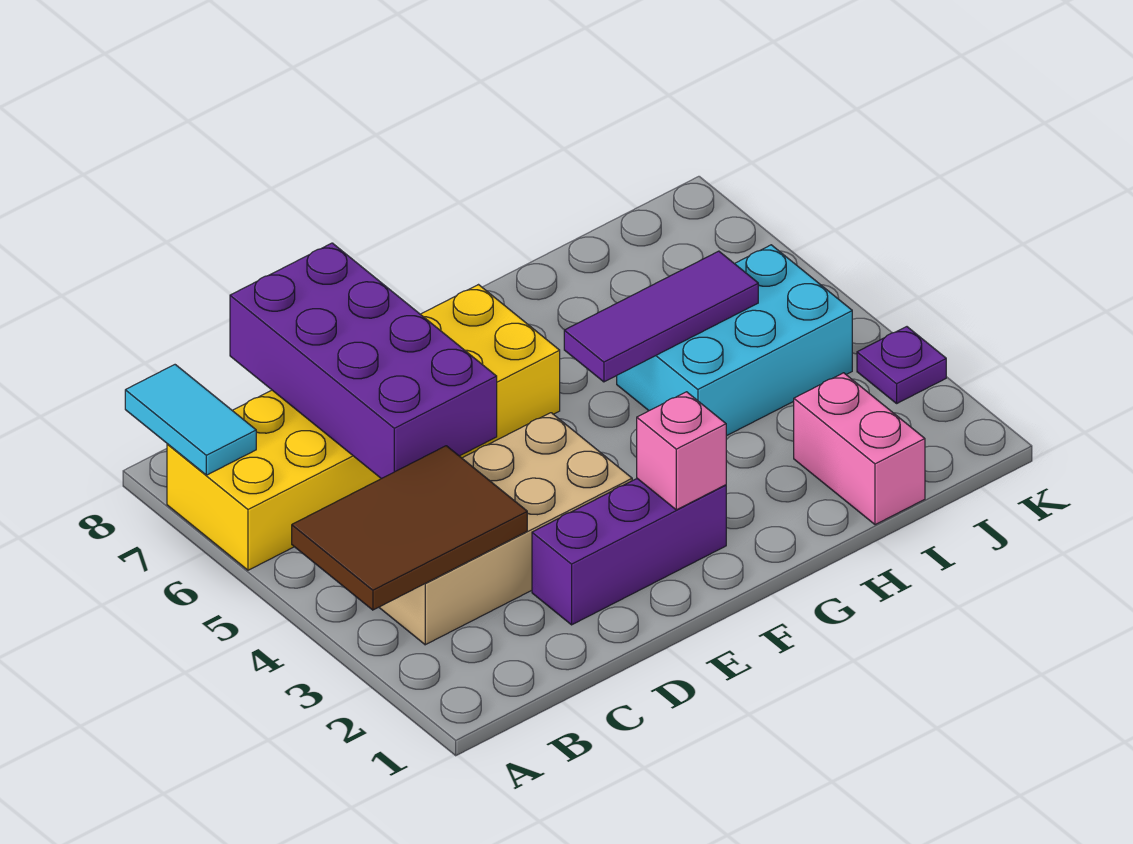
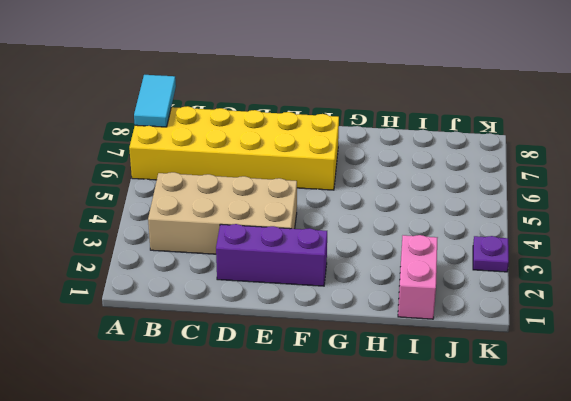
none -> cyan brick H4:J5 level 1
none -> brown tile A3:C4 level 2

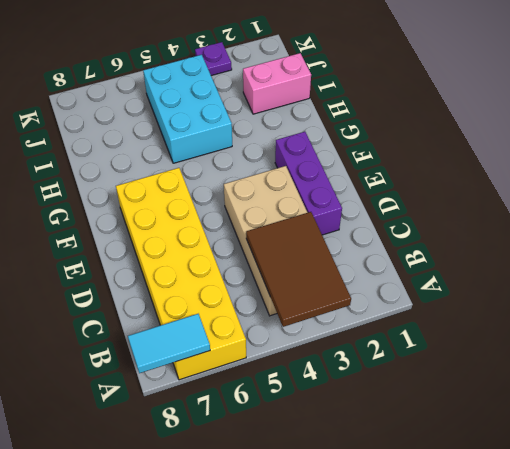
none -> purple brick C5:D8 level 2
none -> pink brick F2 level 2

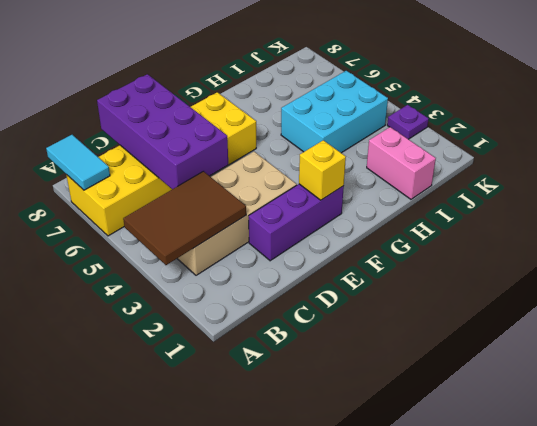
yellow brick F2 level 2 -> pink brick F2 level 2
none -> purple tile G5:I5 level 2

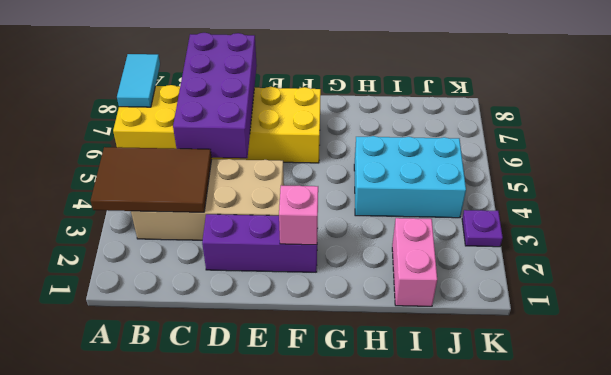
none -> purple tile G5:I5 level 2

